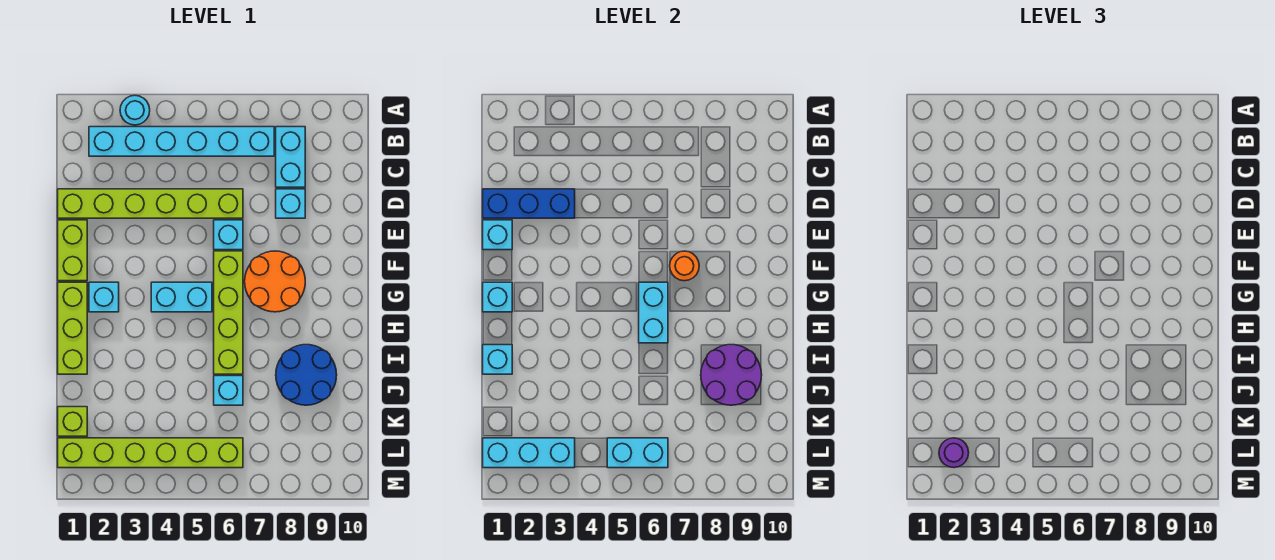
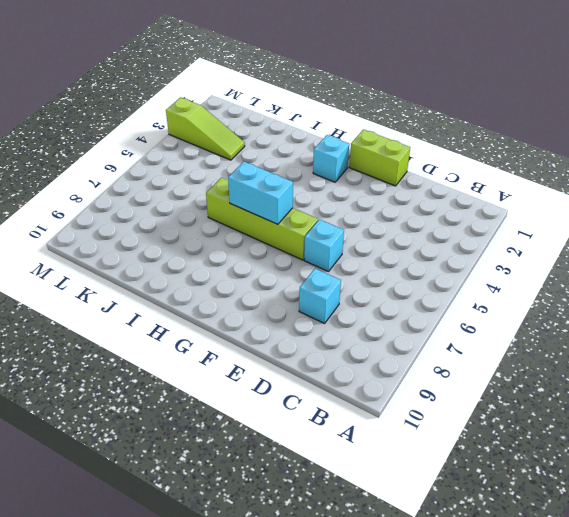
lime slope K3:M3 level 1 top M -> lime brick L1:L6 level 1
none -> cyan round brick A3 level 1
none -> cyan brick B2:B7 level 1
none -> cyan brick B8:C8 level 1

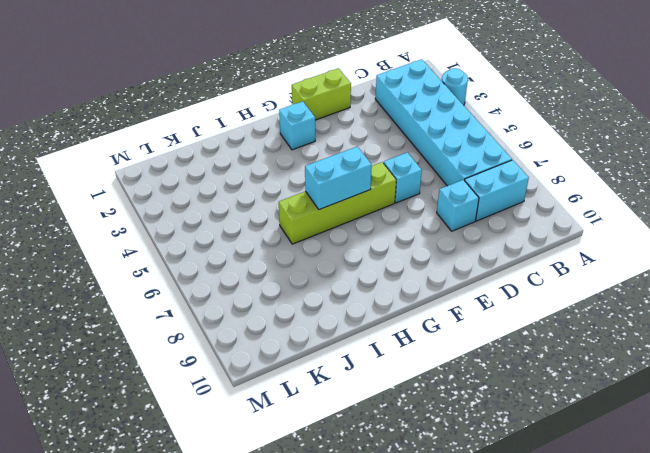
cyan brick B2:C7 level 1 -> cyan brick B2:B7 level 1
none -> lime brick D1:D6 level 1
none -> orange round brick F7:G8 level 1
none -> lime brick G1:I1 level 1

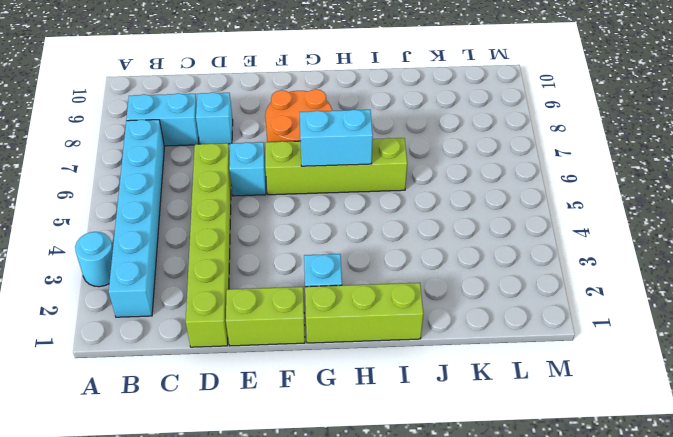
none -> cyan brick G4:G5 level 1
none -> blue round brick I8:J9 level 1
none -> cyan brick J6 level 1

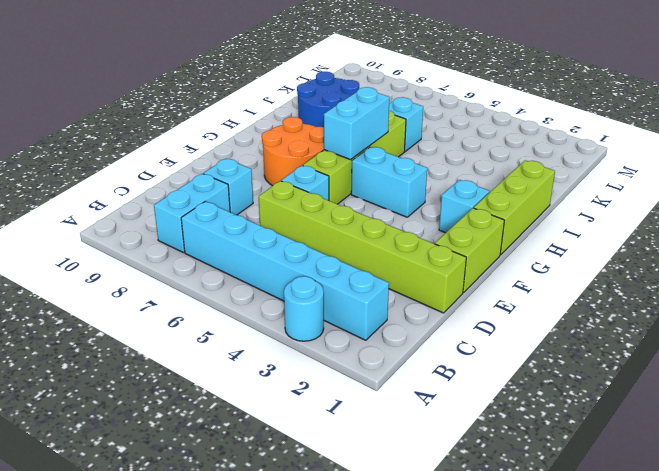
none -> lime brick K1 level 1
none -> lime brick L1:L6 level 1
none -> blue brick D1:D3 level 2

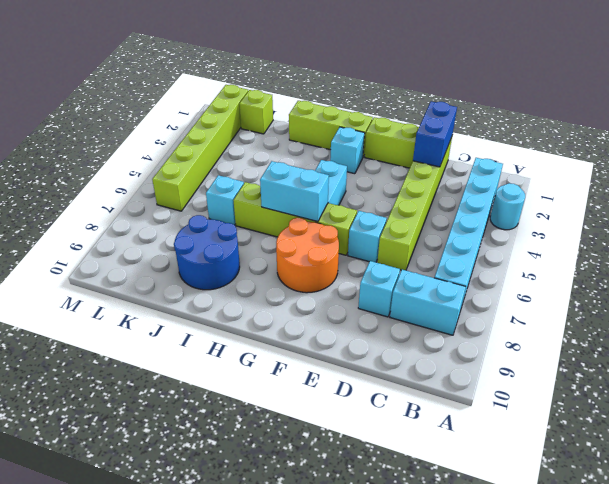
blue brick D1:D2 level 2 -> blue brick D1:D3 level 2
none -> cyan brick E1 level 2
none -> orange round brick F7 level 2
none -> cyan brick G1 level 2

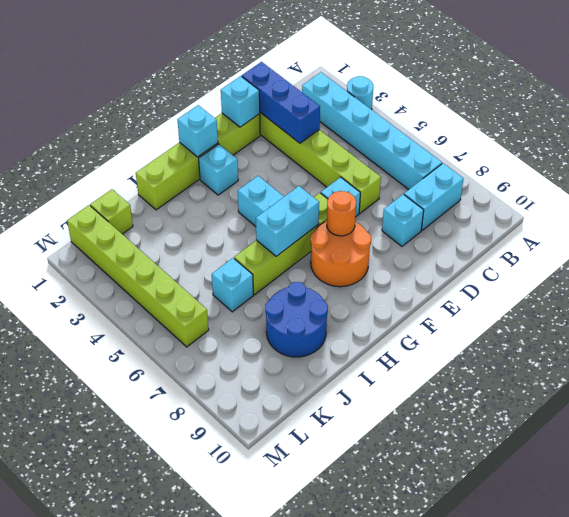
none -> cyan brick I1 level 2
none -> purple round brick I8:J9 level 2
none -> cyan brick L1:L3 level 2

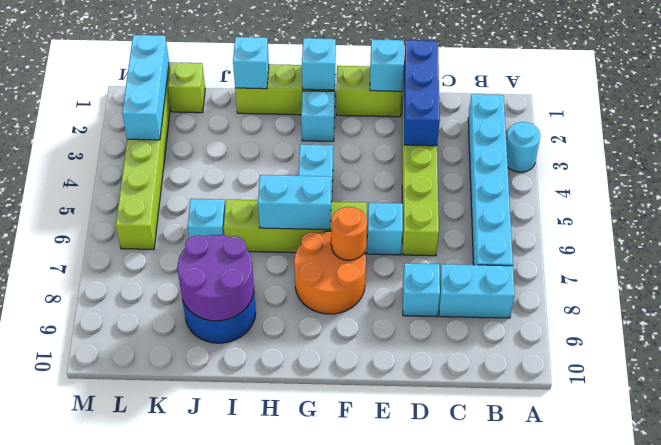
none -> cyan brick L5:L6 level 2
none -> purple round brick L2 level 3

